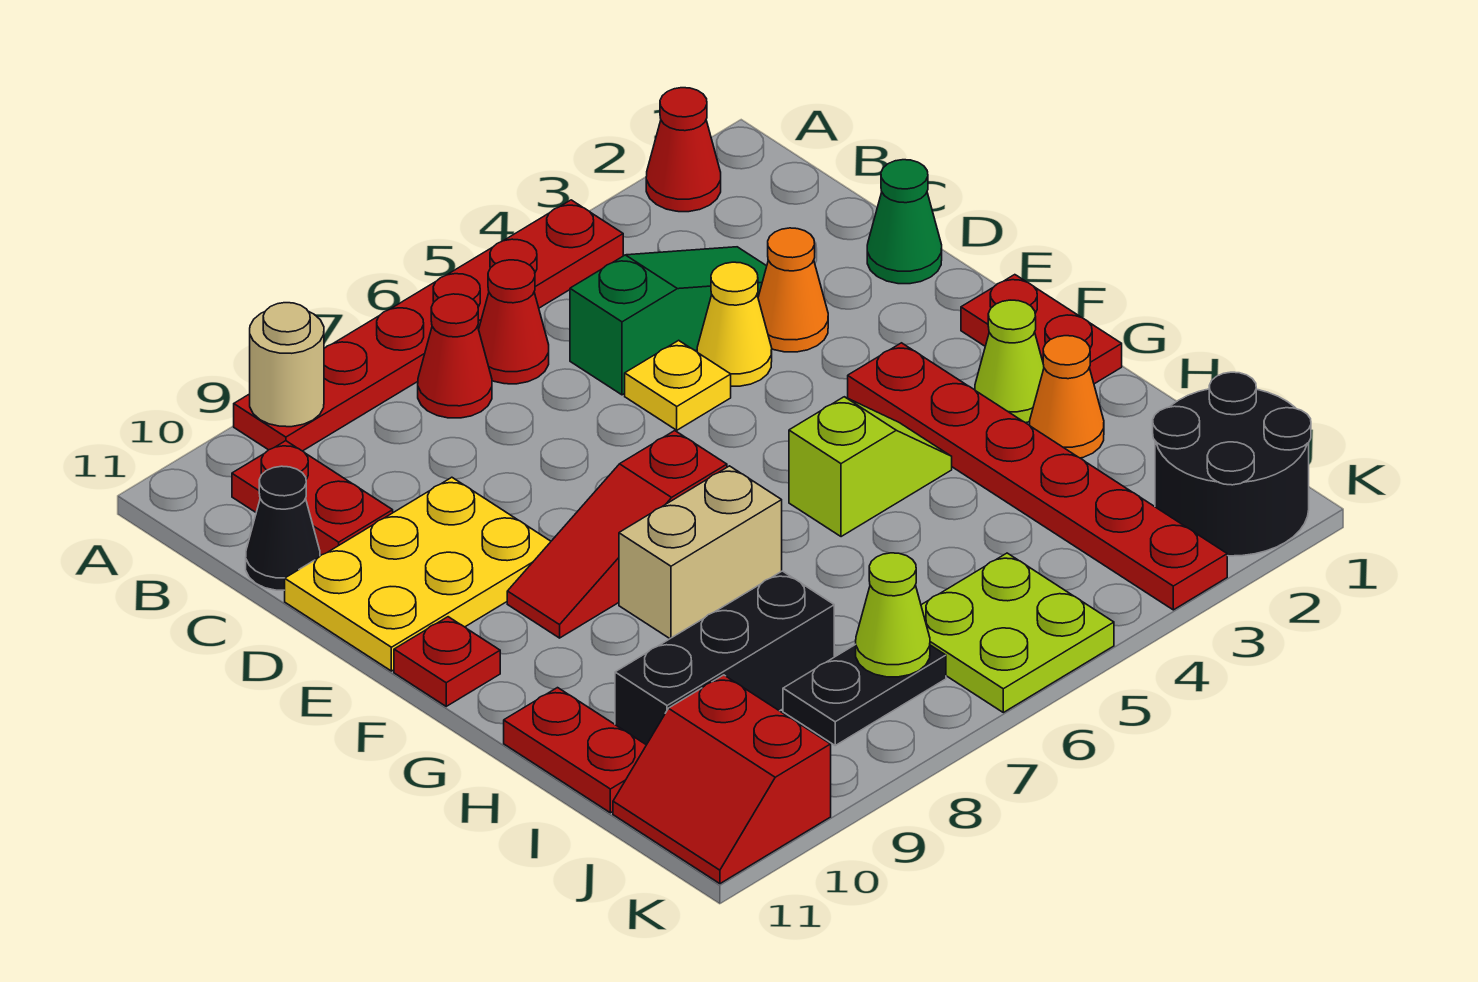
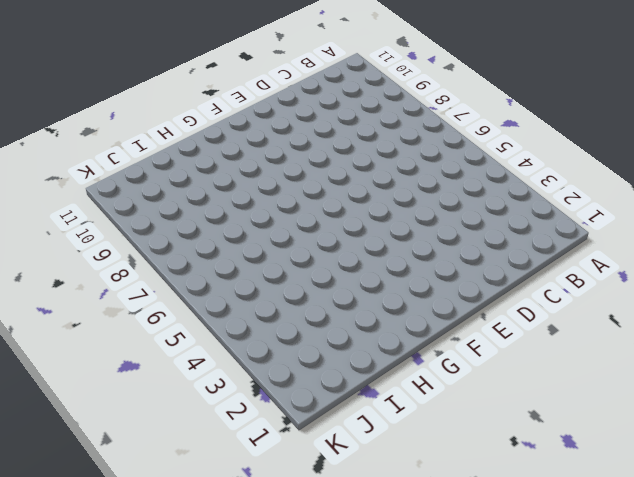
none -> red cone A2 level 1
none -> red plate A4:A9 level 1
none -> red cone B6 level 1

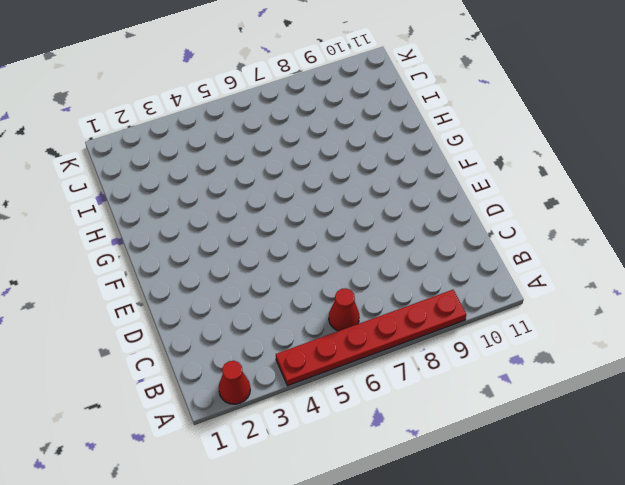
none -> red cone B7 level 1
none -> red plate B10:C10 level 1
none -> green slope C3:C5 level 1 top 5

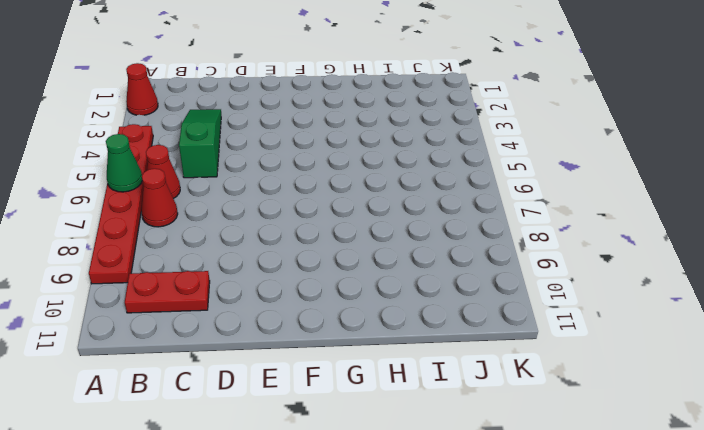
green cone A6 level 2 -> green cone D1 level 1
none -> black cone C11 level 1
none -> orange cone D3 level 1
none -> yellow cone D4 level 1

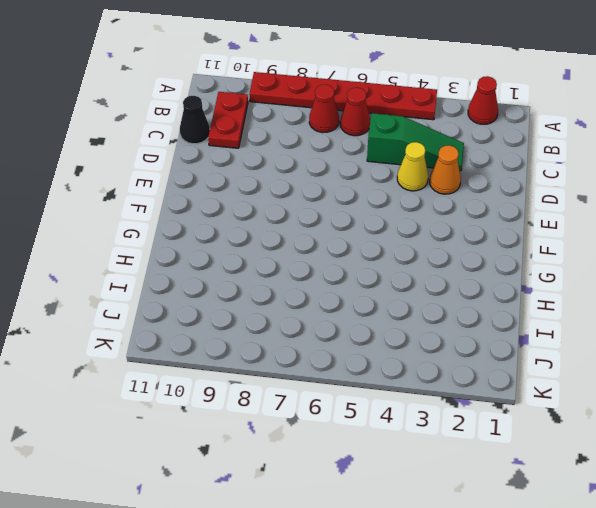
none -> green cone D1 level 1
none -> yellow plate D5 level 1
none -> yellow plate D9:E11 level 1

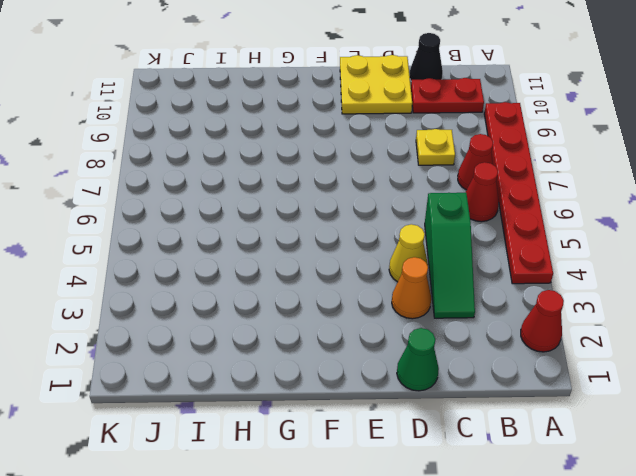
yellow plate C8 level 1 -> yellow plate D5 level 1
yellow plate D10:E11 level 1 -> yellow plate D9:E11 level 1
none -> red plate F1:G1 level 1
none -> red plate F3:K3 level 1
none -> red slope F7:F9 level 1 top 7

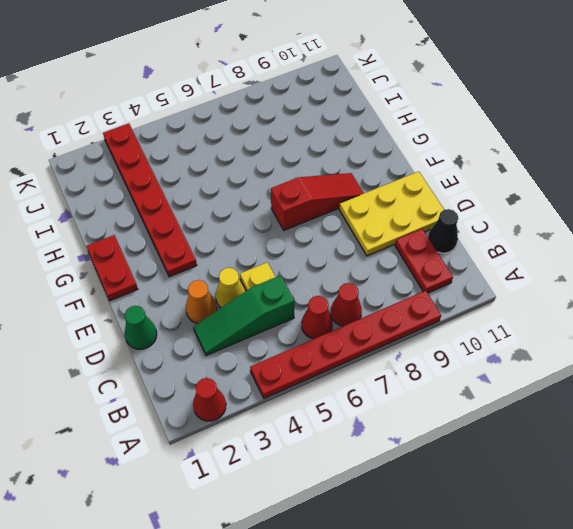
none -> red plate F11 level 1
none -> lime cone G2 level 1
none -> lime slope G4:G5 level 1 top 5

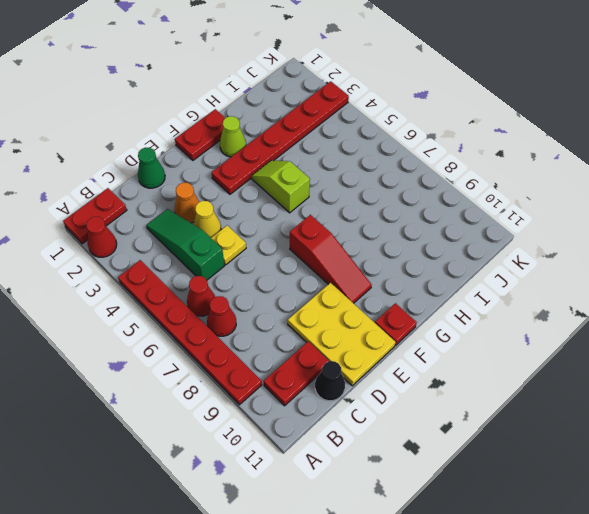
red plate A1:B1 level 1 -> red plate H11:I11 level 1
none -> tan brick G7:G8 level 1
none -> orange cone H2 level 1
none -> black brick I8:I10 level 1

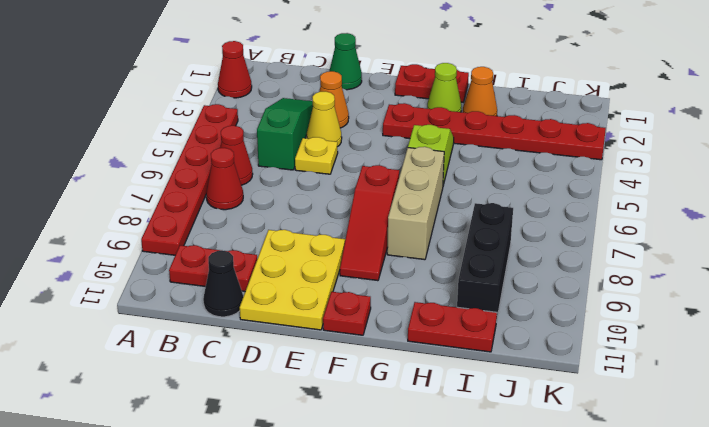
tan brick G6:G8 level 1 -> tan brick G7:G8 level 1
none -> black round brick J1:K2 level 1
none -> lime plate J5:K6 level 1
none -> black plate J7:J8 level 1

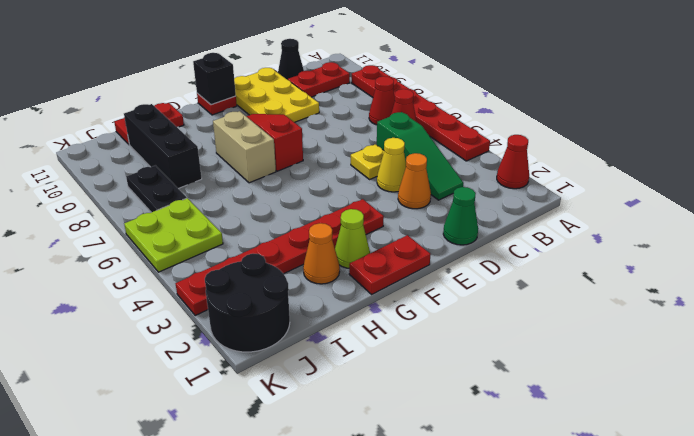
black brick F11 level 2 -> none
none -> lime slope G4:G5 level 1 top 5
none -> red slope J10:K11 level 1 top 10
none -> tan round brick A9 level 2

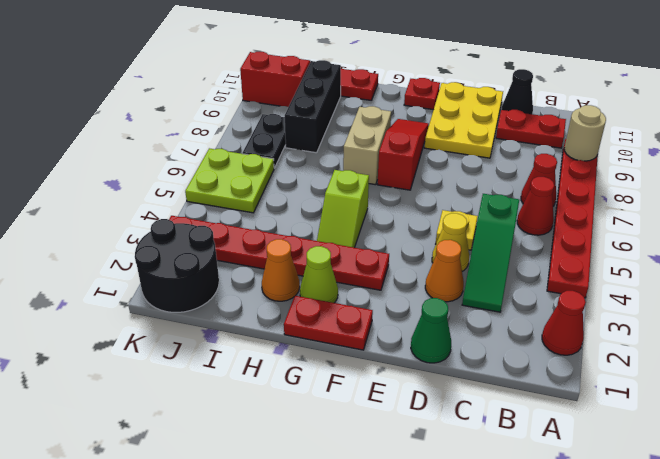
none -> lime cone J7 level 2

